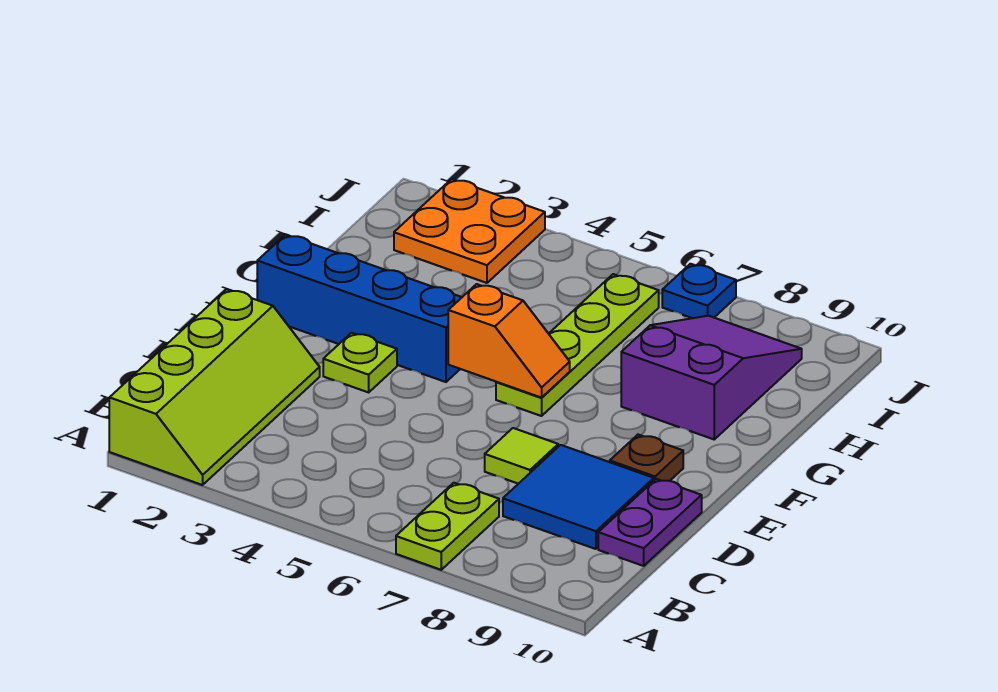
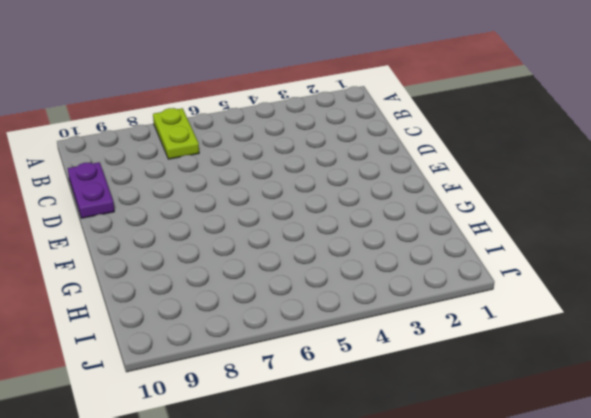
none -> lime slope A1:D2 level 1 top 1
none -> blue tile C8:D9 level 1
none -> lime tile D7 level 1

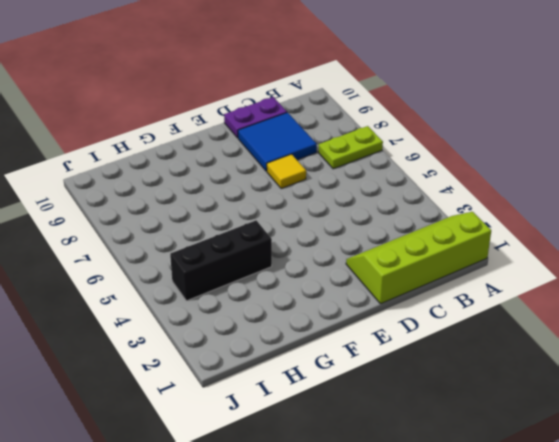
yellow tile D7 level 1 -> lime tile D7 level 1
black brick G4:I4 level 1 -> none
none -> lime plate E3 level 1
none -> brown plate E9 level 1
none -> blue brick F1:F4 level 1

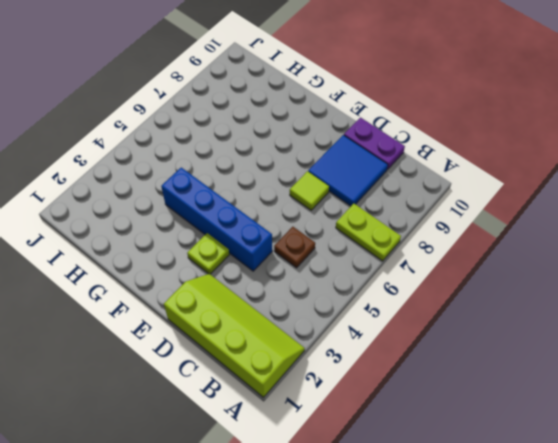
brown plate C5 level 1 -> brown plate E9 level 1
blue brick D4:G4 level 1 -> blue brick F1:F4 level 1
none -> lime plate F6:I6 level 1
none -> purple slope G8:I9 level 1 top G
none -> orange plate I2:J3 level 1

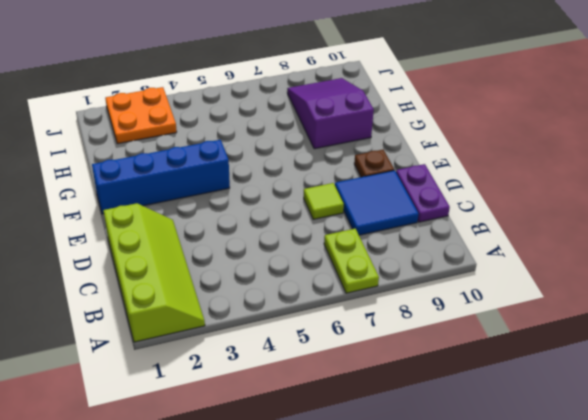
none -> lime plate E3 level 1
none -> lime plate F6:I6 level 1
none -> blue plate J7 level 1

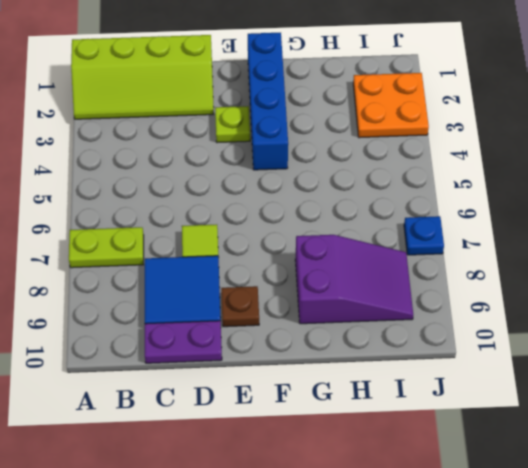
none -> lime plate F6:I6 level 1
none -> orange slope F5:F6 level 2 top 5

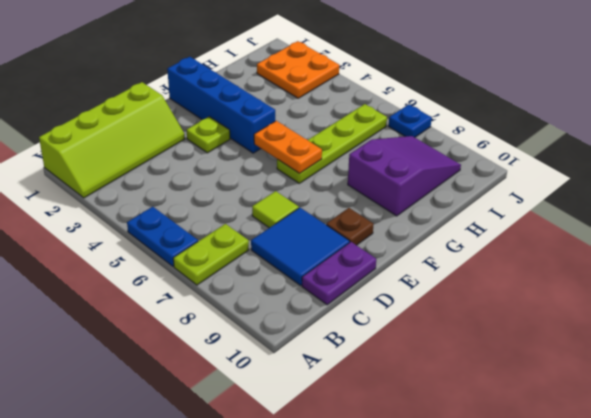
blue plate A5:A6 level 1 -> none
orange plate F5:F6 level 2 -> orange slope F5:F6 level 2 top 5

